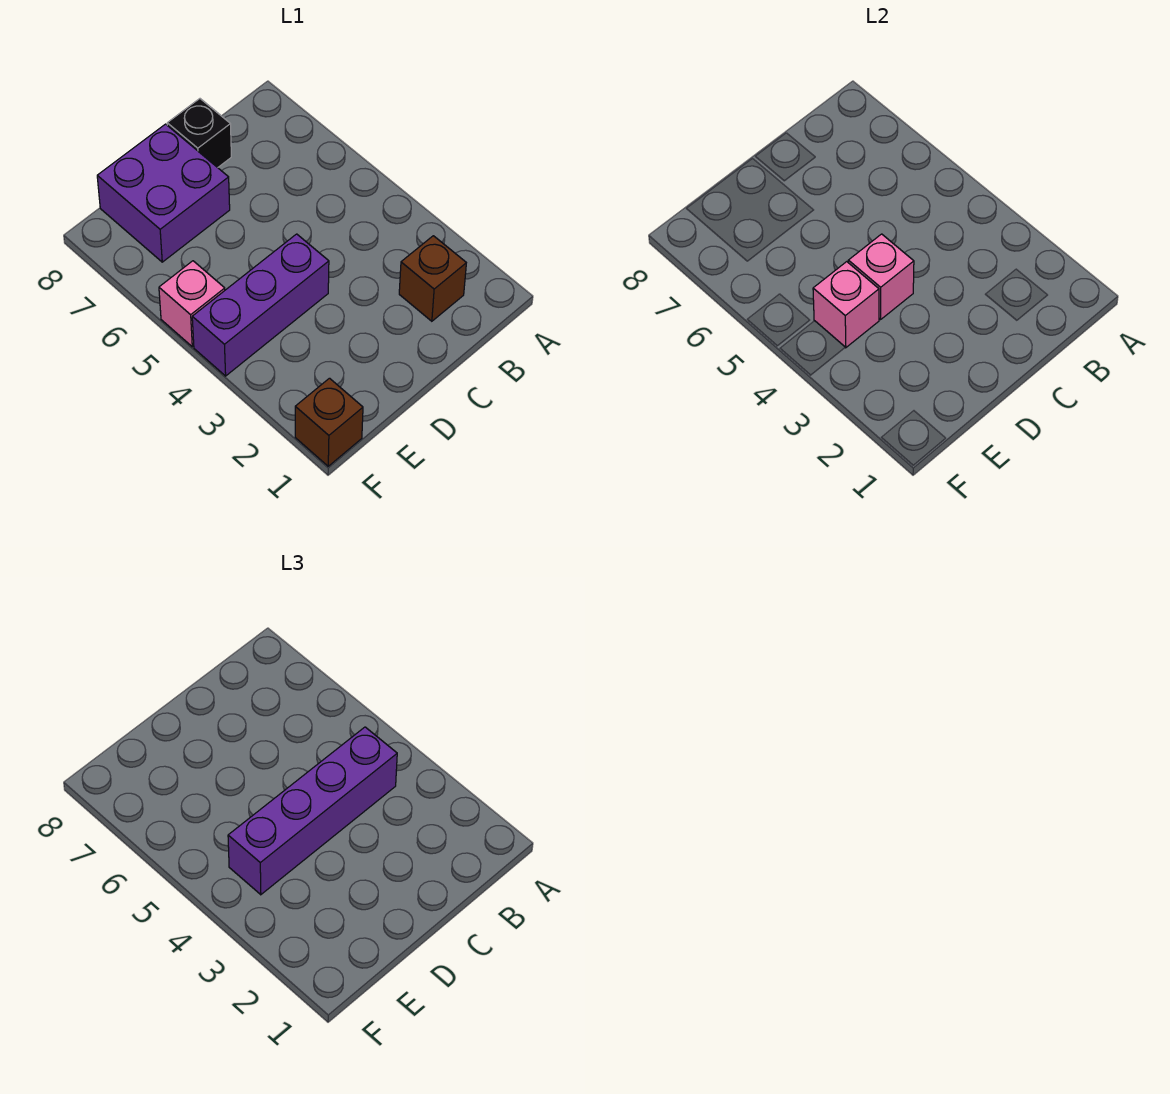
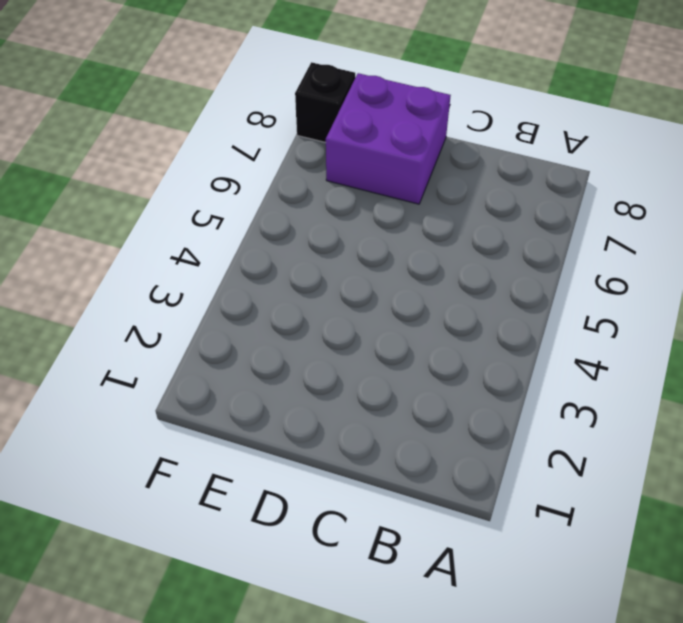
black brick F8 level 1 -> black brick C8 level 1
none -> brown brick B2 level 1
none -> purple brick D4:F4 level 1

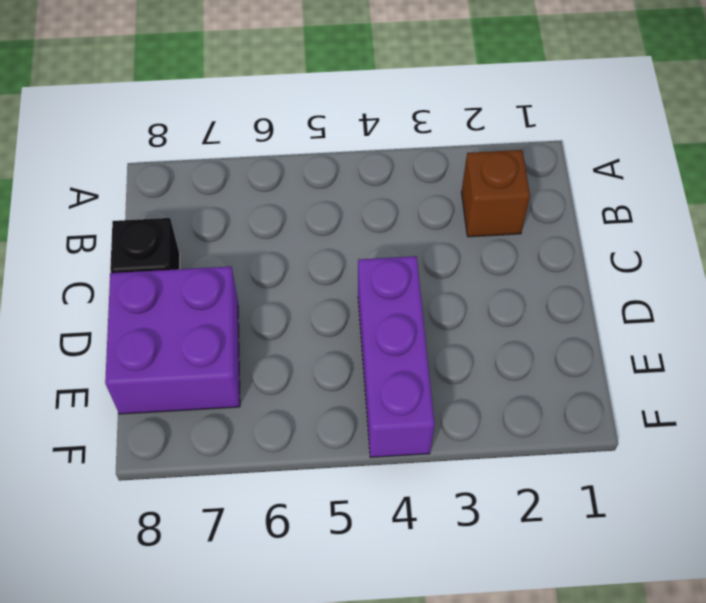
none -> brown brick F1 level 1
none -> pink brick F5 level 1

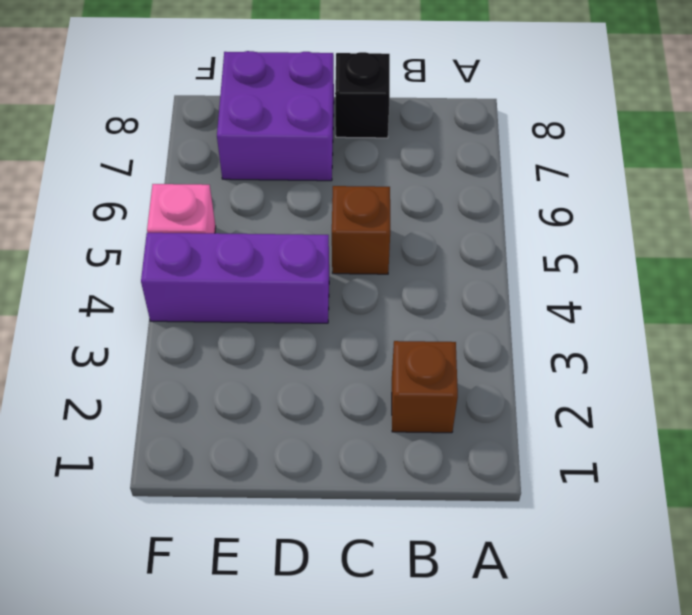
brown brick C5 level 1 -> brown brick F1 level 1
none -> pink brick D4 level 2
none -> pink brick E4 level 2

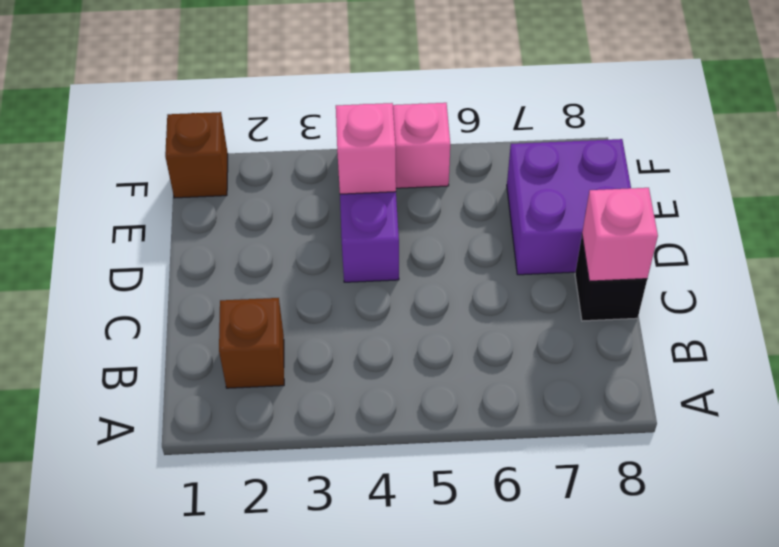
pink brick C8 level 2 -> pink brick D4 level 2
none -> purple brick B4:E4 level 3

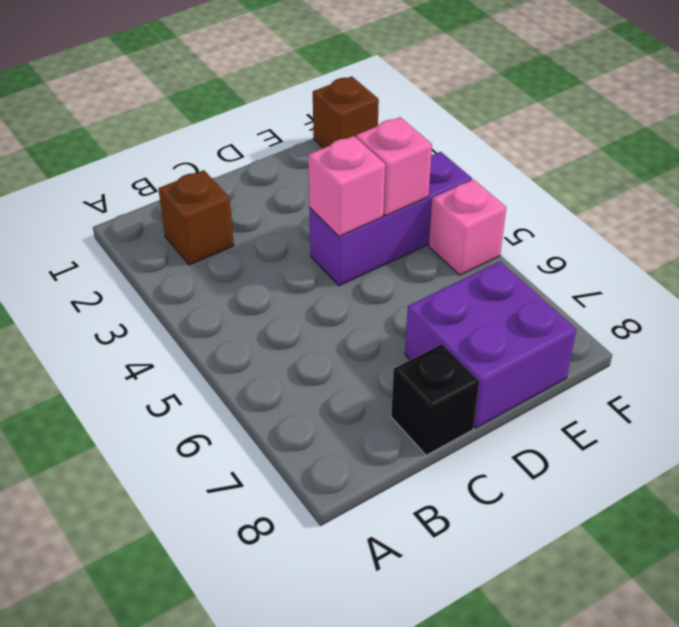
none -> purple brick B4:E4 level 3

